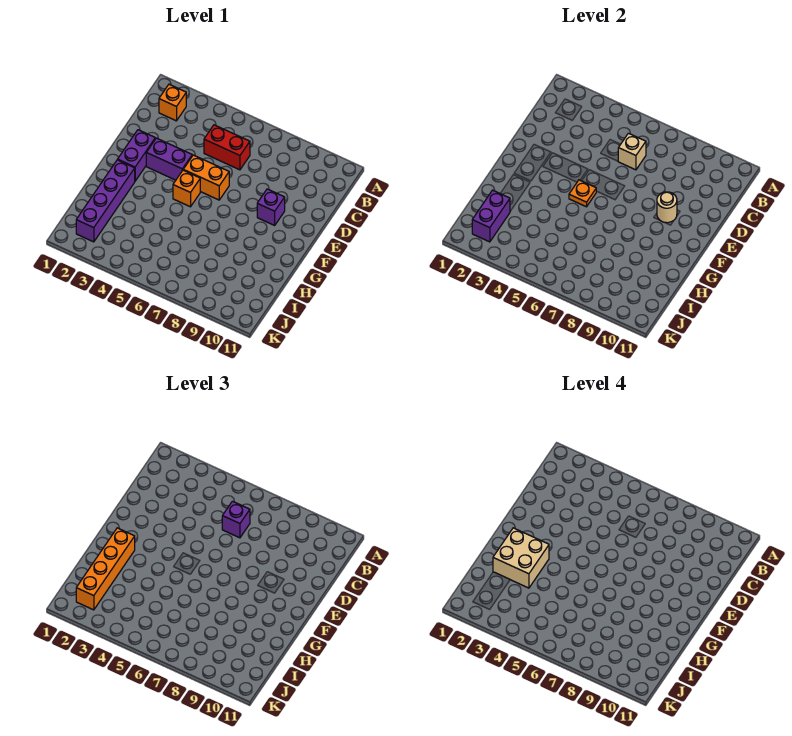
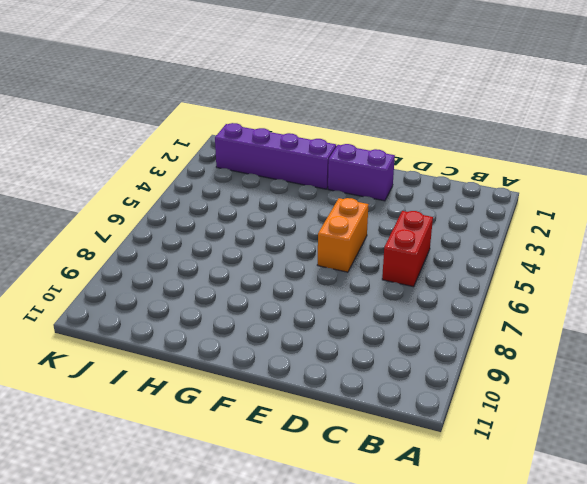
none -> orange brick B2 level 1
none -> purple brick E3:E4 level 1
none -> purple brick E9 level 1

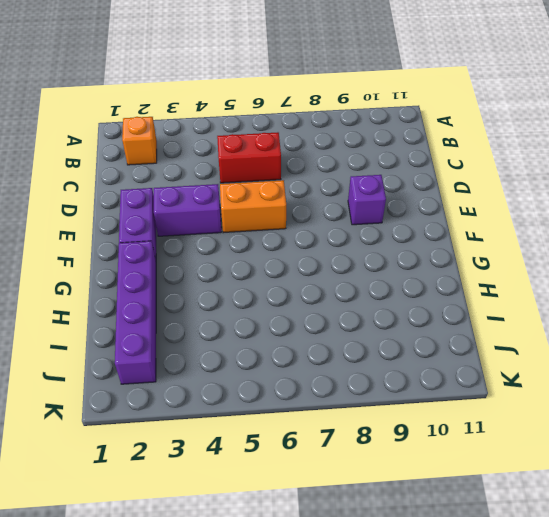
none -> orange brick F5 level 1
none -> tan brick C6 level 2
none -> tan round brick E9 level 2

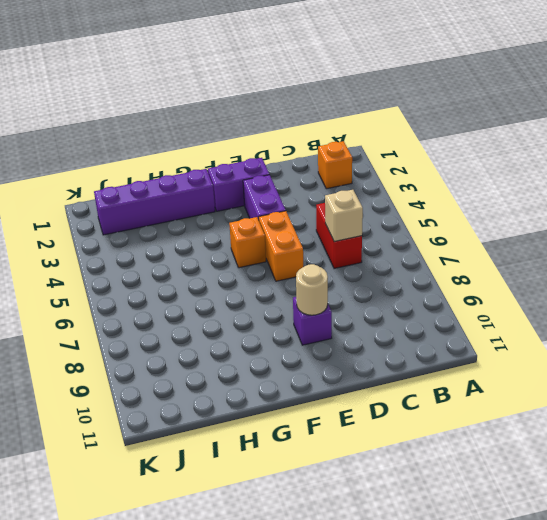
none -> orange plate F5 level 2
none -> purple brick I2:J2 level 2
none -> purple brick C6 level 3

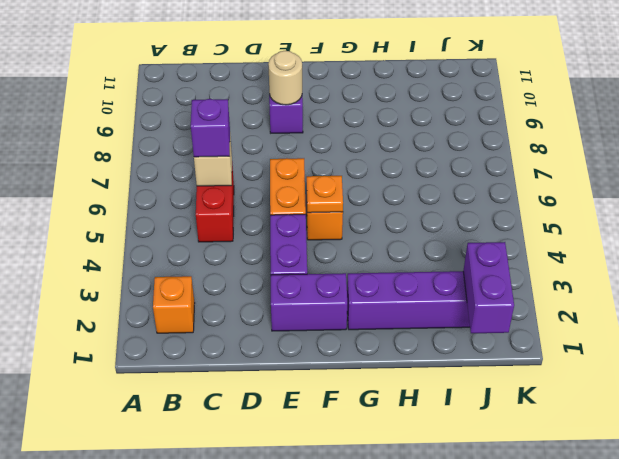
purple brick J1:J2 level 2 -> purple brick I2:J2 level 2
none -> orange brick G2:J2 level 3
none -> tan brick G2:H3 level 4

